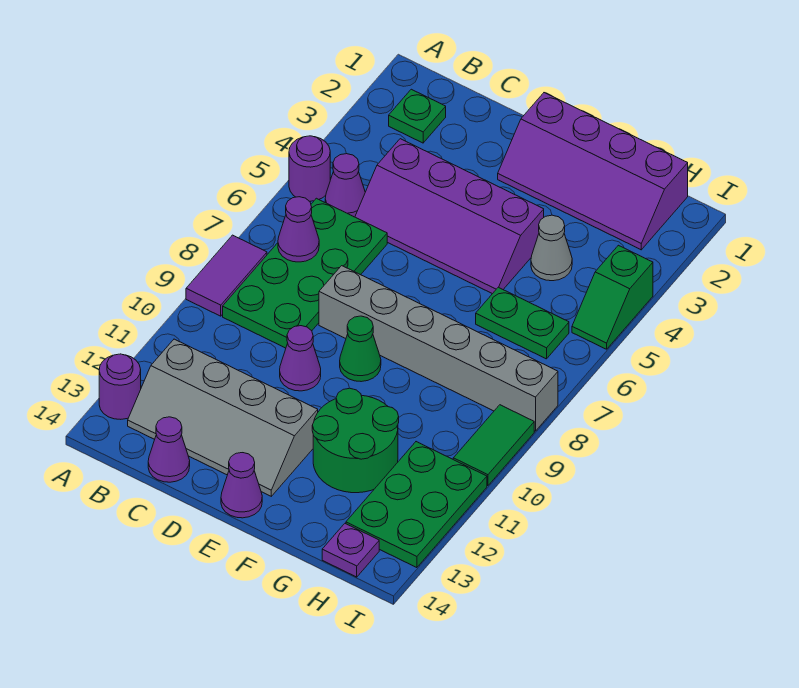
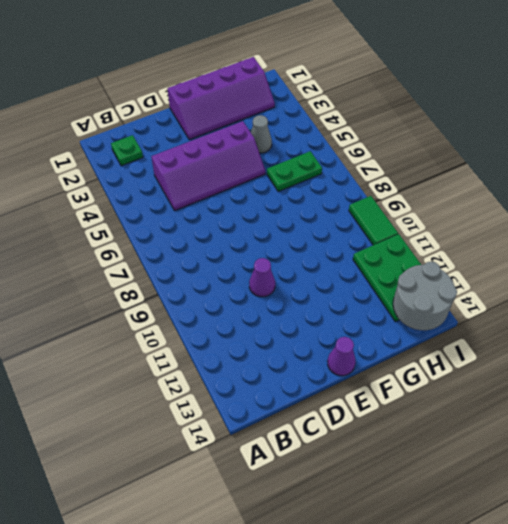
grey round brick H13:I14 level 2 -> none
none -> purple round brick A5 level 1
none -> purple tile A8:A9 level 1
none -> purple round brick A13 level 1

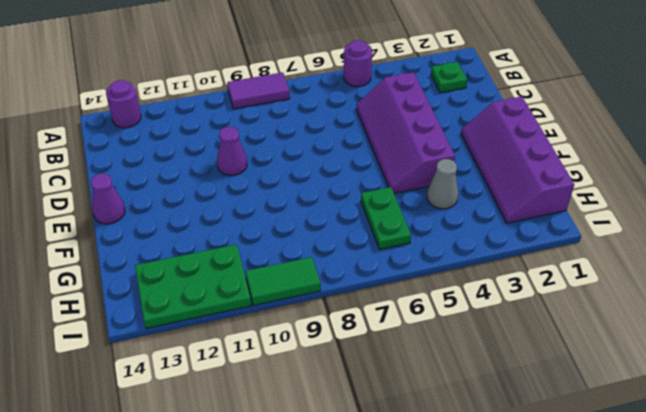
none -> purple cone B5 level 1
none -> green plate B6:C9 level 1
none -> grey slope B12:E13 level 1 top 12

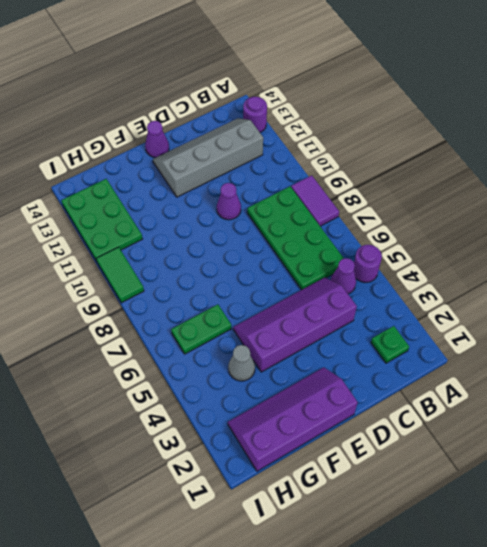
none -> purple cone C14 level 1
none -> grey brick D8:I8 level 1
none -> green cone E9 level 1

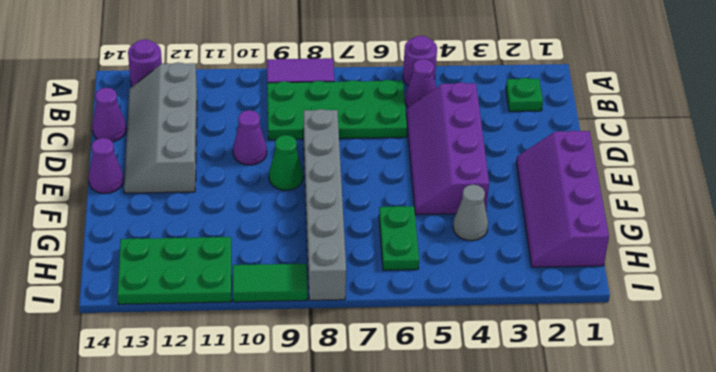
none -> green round brick F11:G12 level 1
none -> purple plate H14 level 1
none -> green slope I4:I5 level 1 top 4

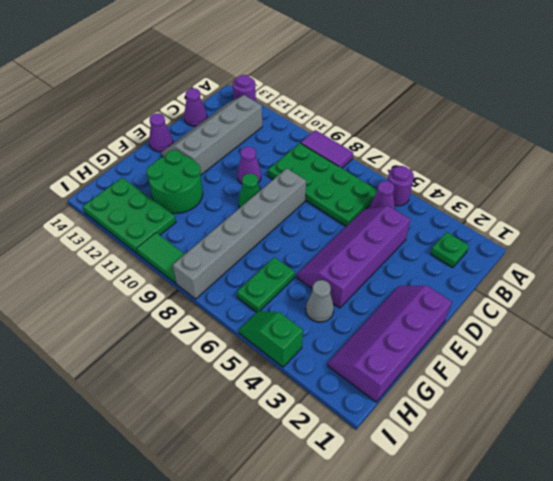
none -> purple plate H14 level 1
none -> purple cone B7 level 2

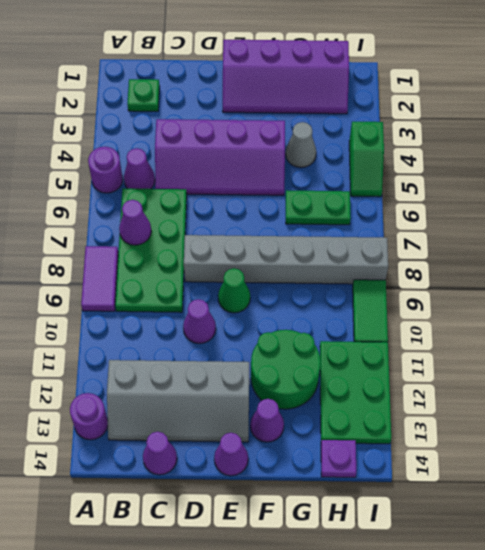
purple cone F13 level 1 -> none

